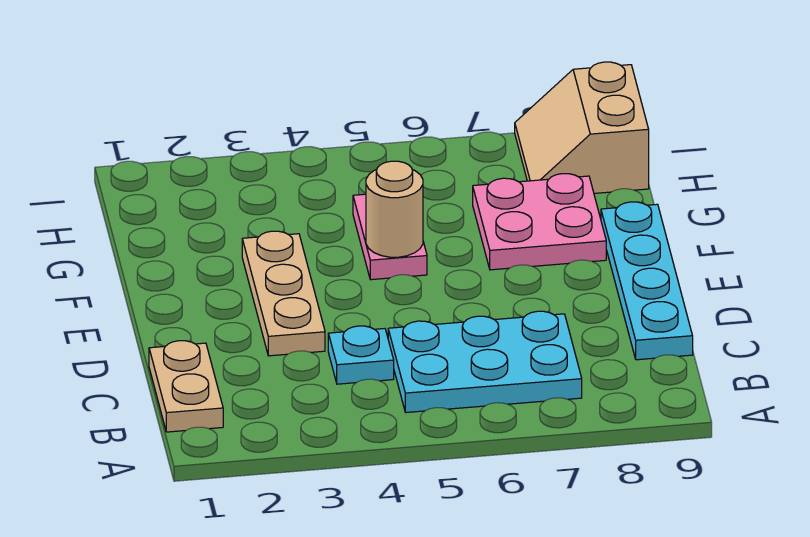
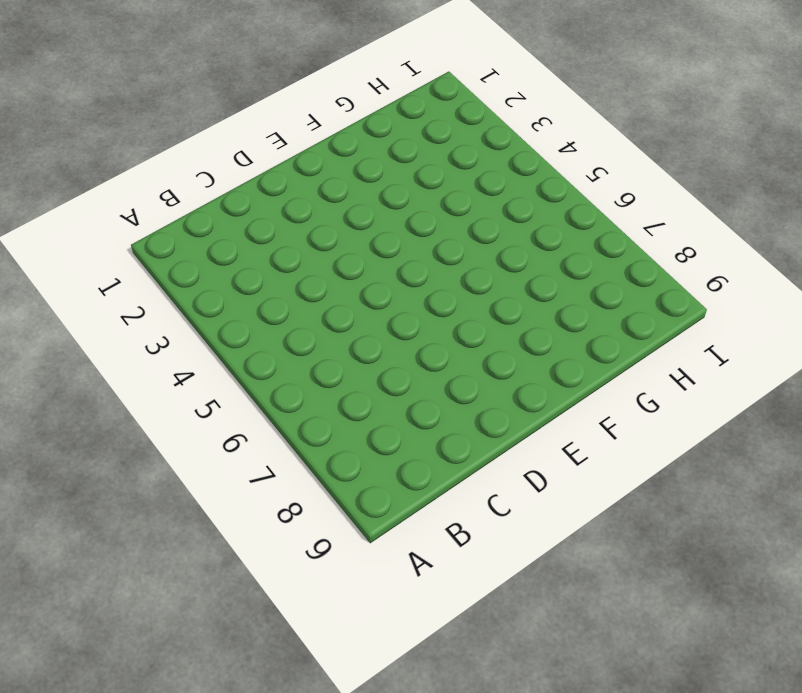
none -> tan plate B1:C1 level 1
none -> cyan plate B5:C7 level 1

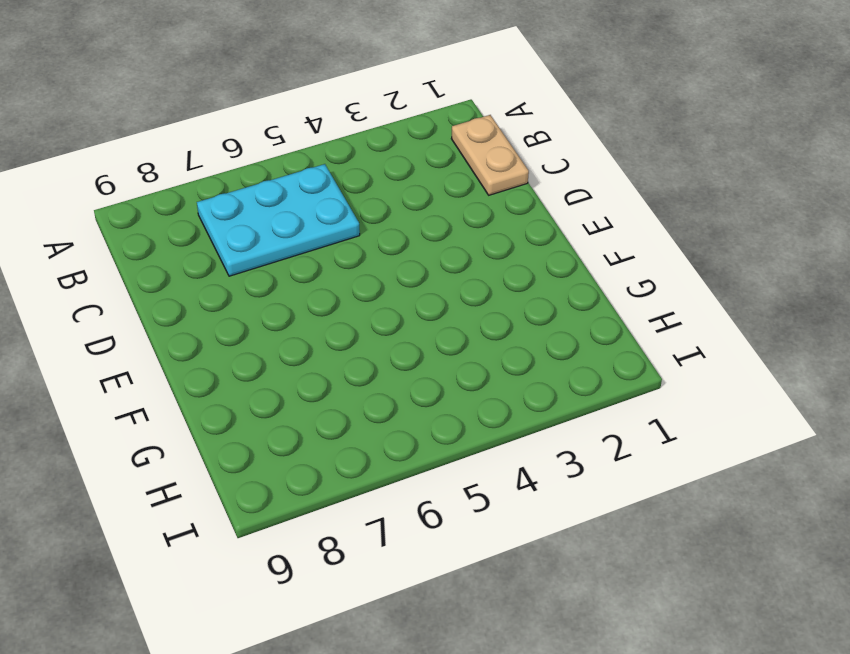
none -> cyan plate C4 level 1
none -> cyan plate C9:F9 level 1

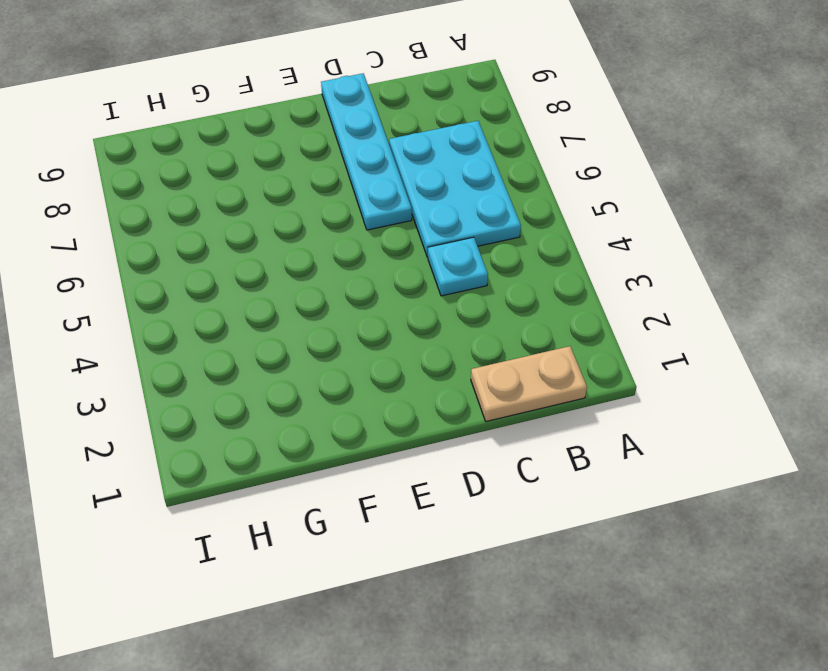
cyan plate D6:D9 level 1 -> cyan plate C9:F9 level 1
none -> tan plate D3:F3 level 1
none -> pink plate F5:G5 level 1

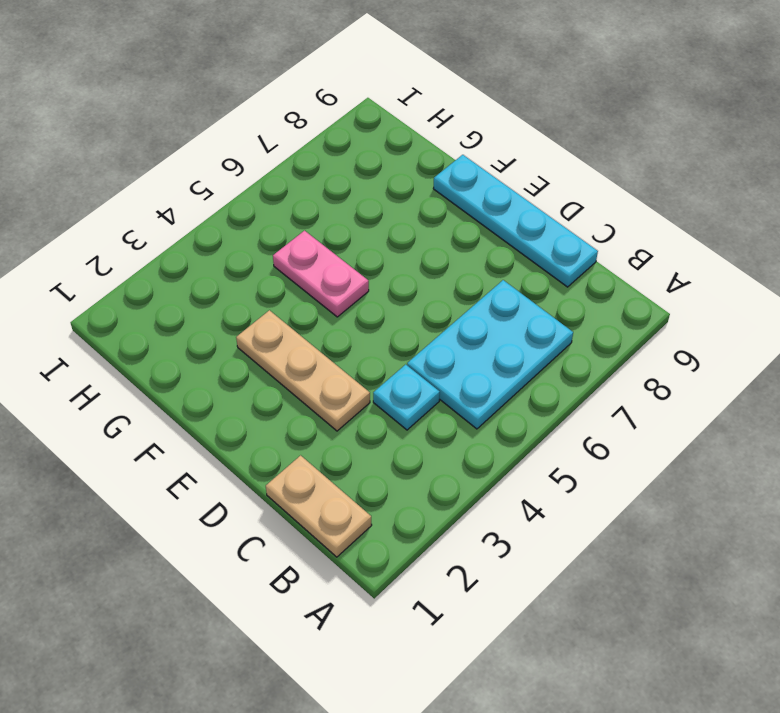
none -> pink plate F7:G8 level 1
none -> tan slope H8:I9 level 1 top 9

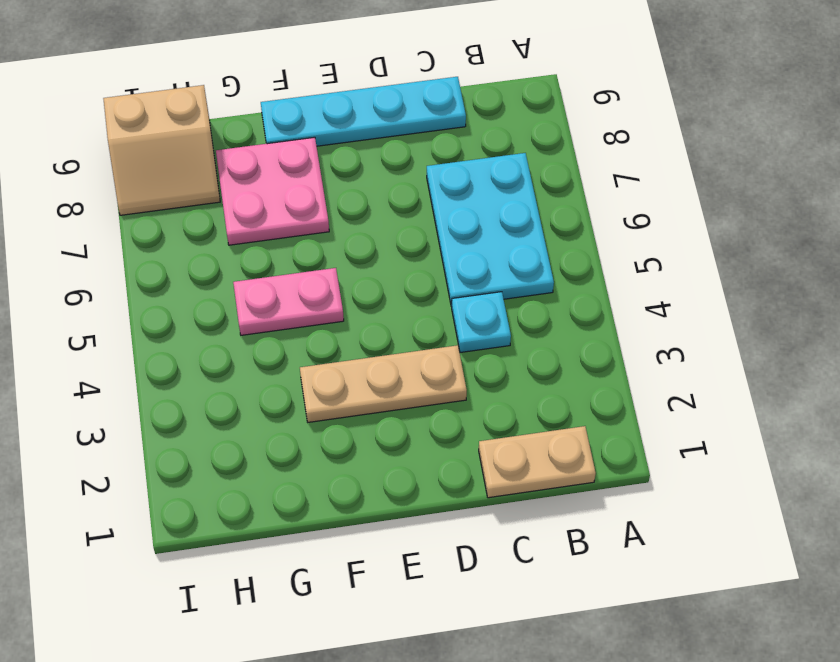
none -> tan round brick F5 level 2

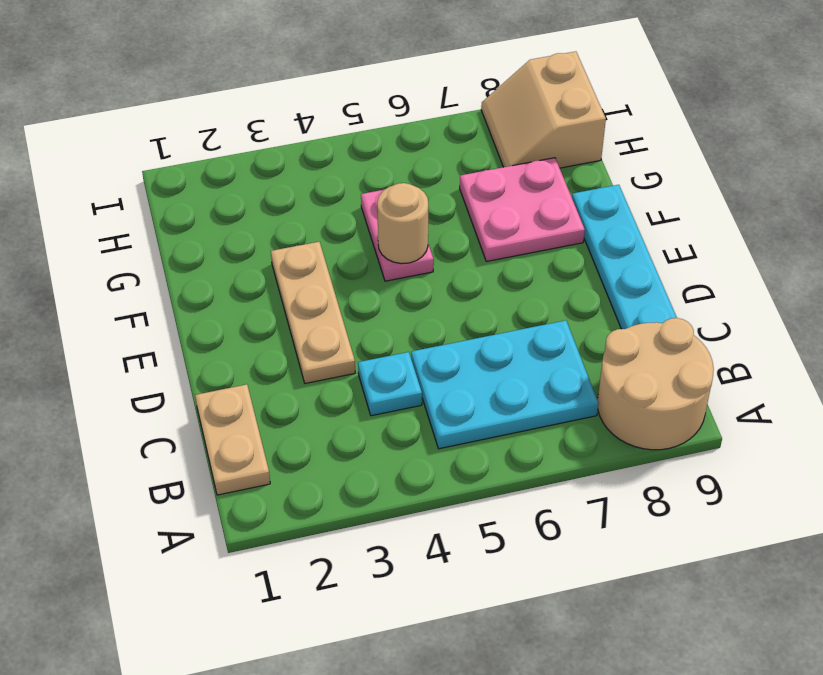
tan round brick A8:B9 level 1 -> none

